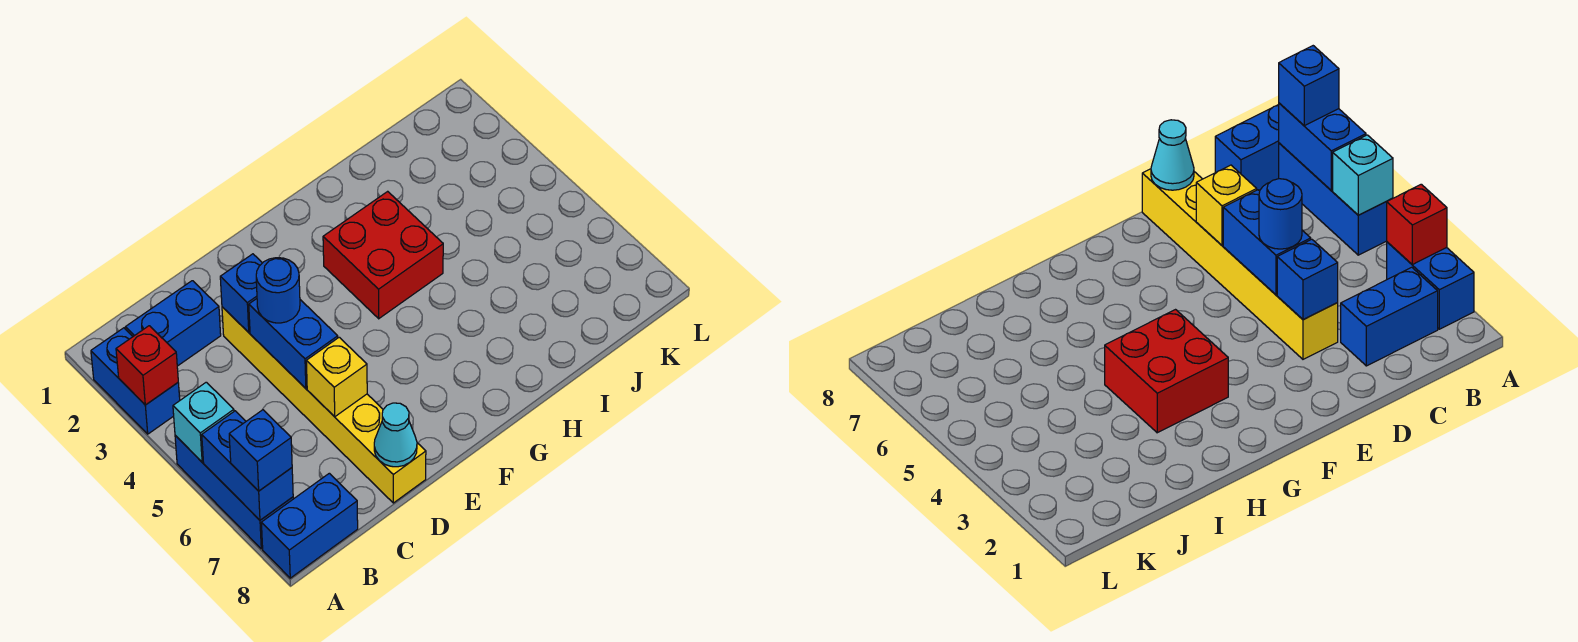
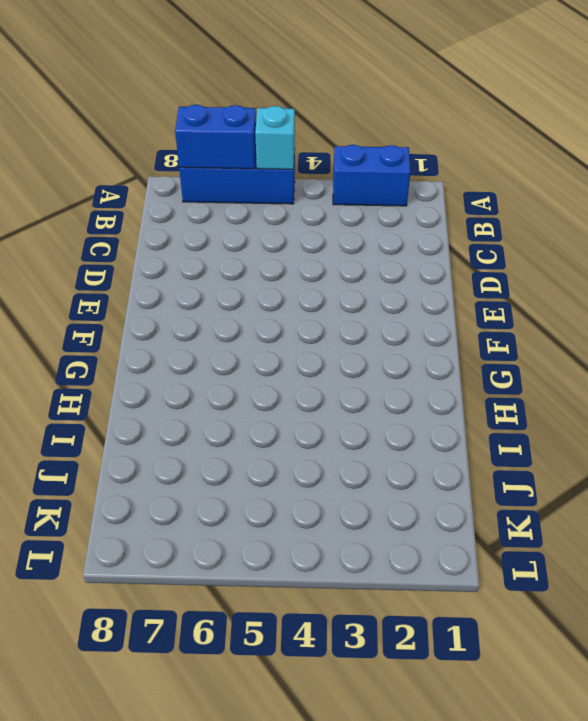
none -> blue brick A8:B8 level 1
none -> blue brick B2:C2 level 1
none -> yellow brick D3:D8 level 1

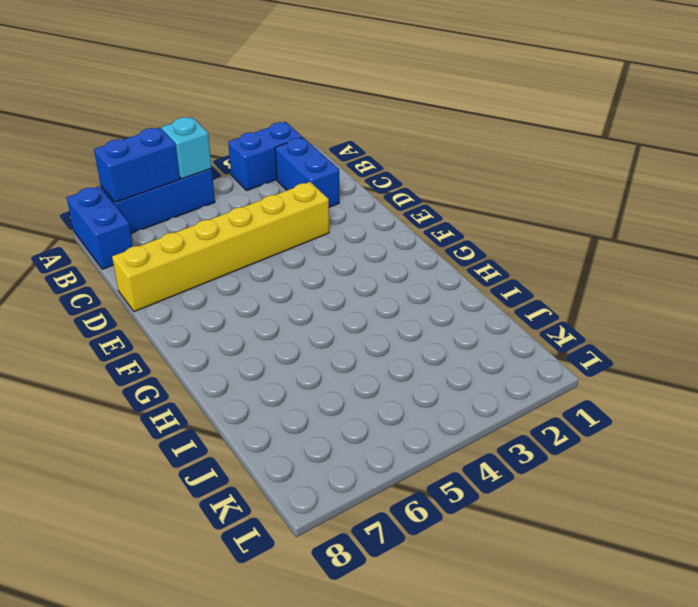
none -> red brick G3:H4 level 1
none -> red brick A3 level 2
none -> blue brick D3 level 2

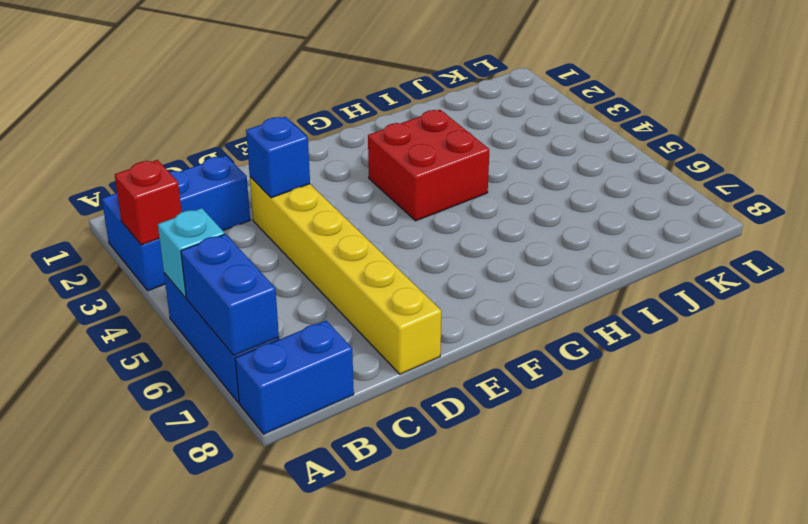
none -> blue brick D4:D5 level 2
none -> yellow brick D6 level 2
none -> cyan cone D8 level 2

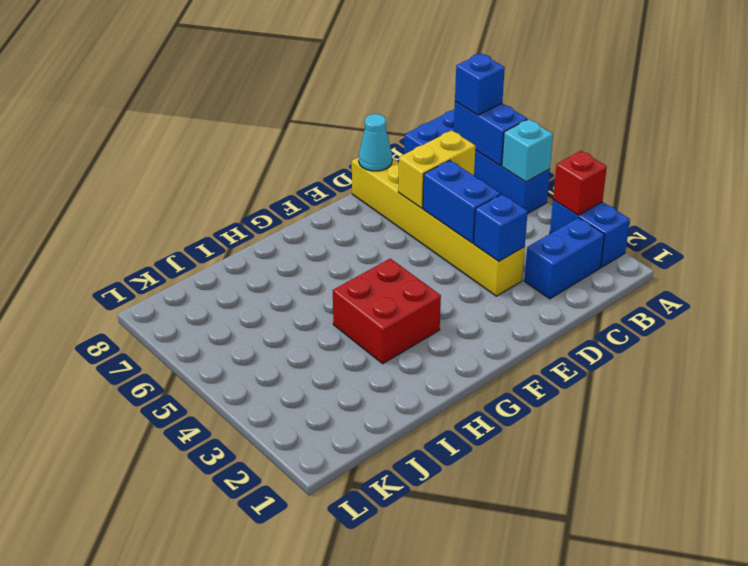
yellow brick C6:D6 level 2 -> yellow brick D6 level 2
none -> blue round brick D4 level 3

